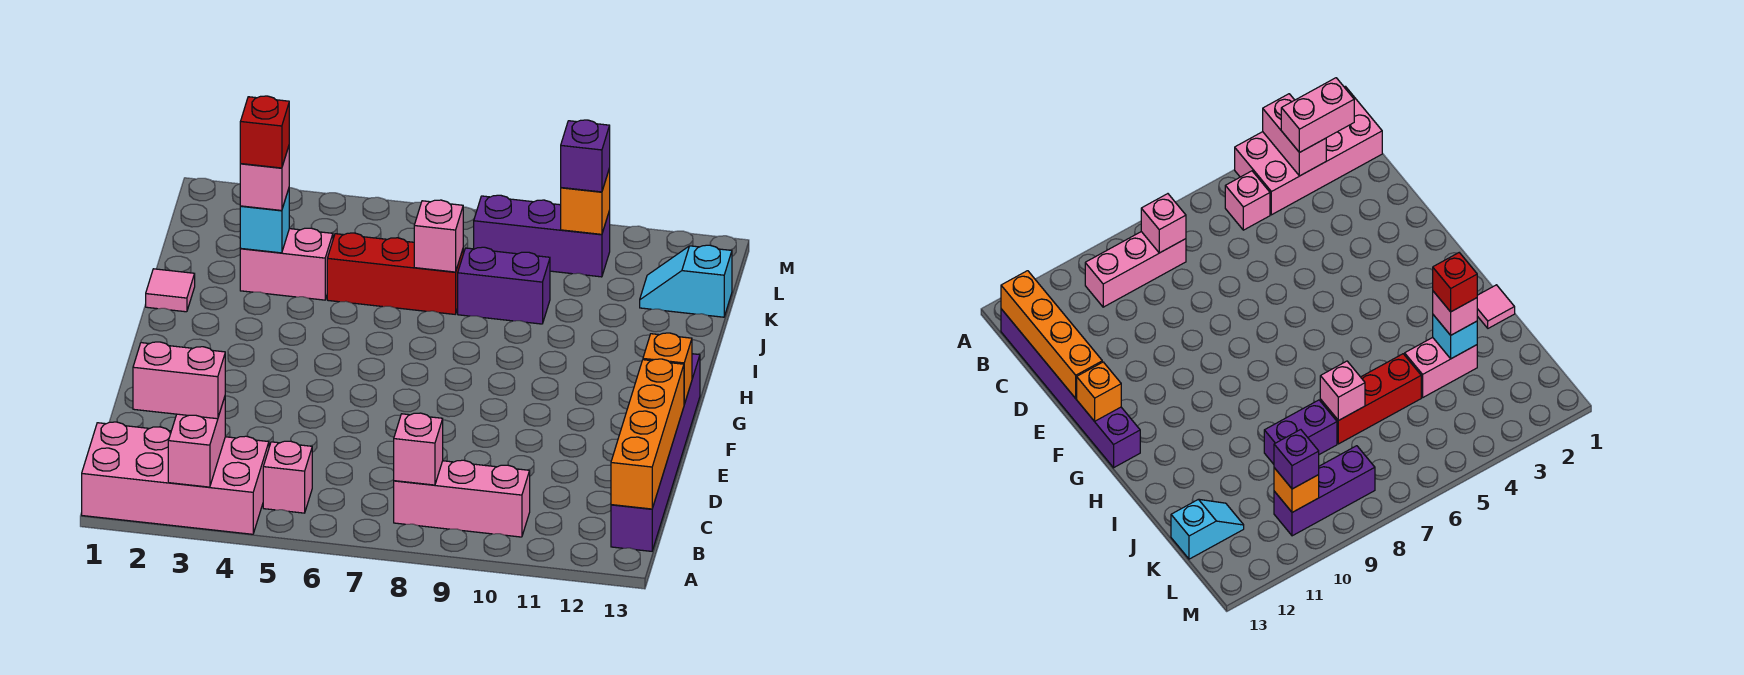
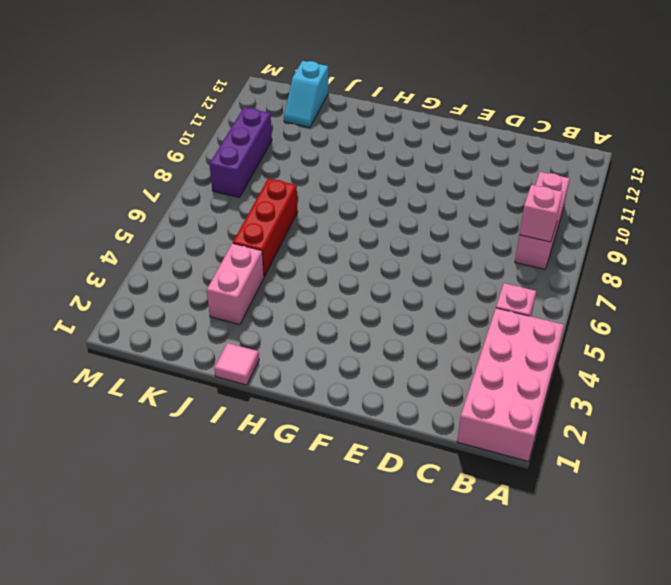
none -> purple brick B13:G13 level 1
none -> purple brick J8:J9 level 1
none -> pink brick A3:B3 level 2

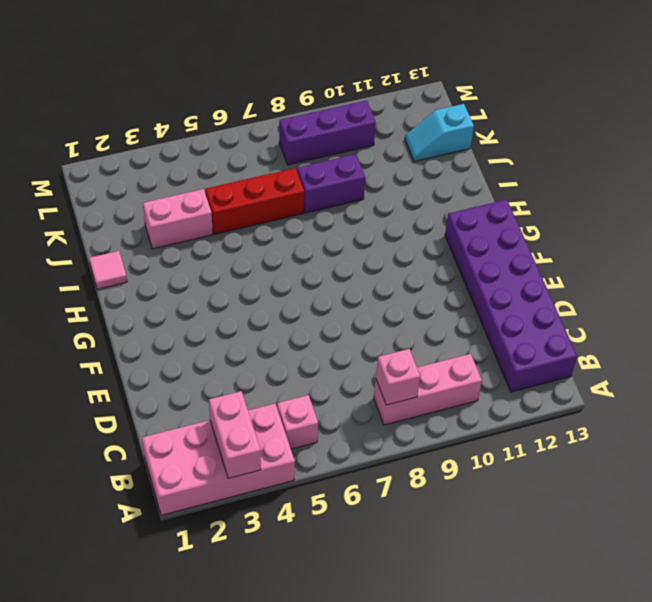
purple brick B12:G13 level 1 -> purple brick B13:G13 level 1
none -> orange brick B13:E13 level 2
none -> orange brick F13 level 2
none -> cyan brick J3 level 2

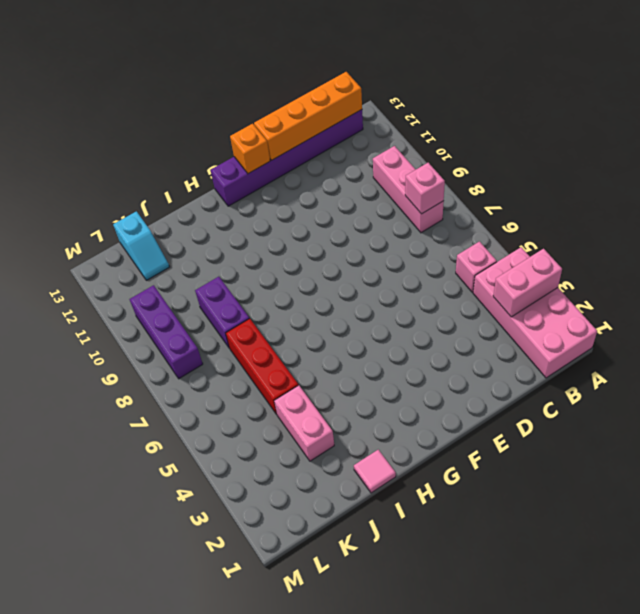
none -> cyan brick J3 level 2
none -> pink brick J7 level 2
none -> orange brick L10 level 2

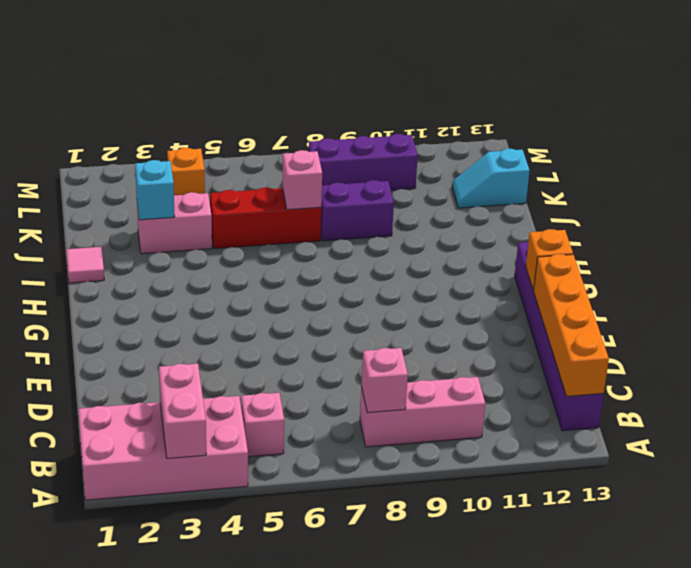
orange brick L4 level 1 -> orange brick L10 level 2
none -> pink brick B2:B3 level 3
none -> pink brick J3 level 3
none -> purple brick L10 level 3

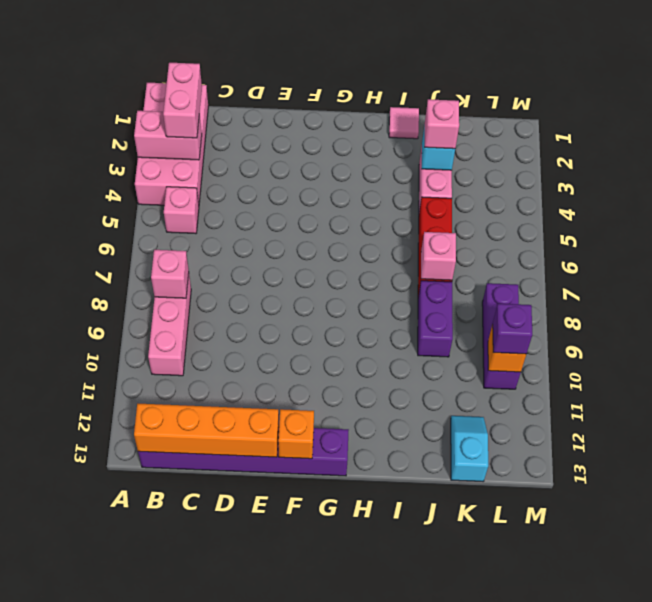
none -> red brick J3 level 4

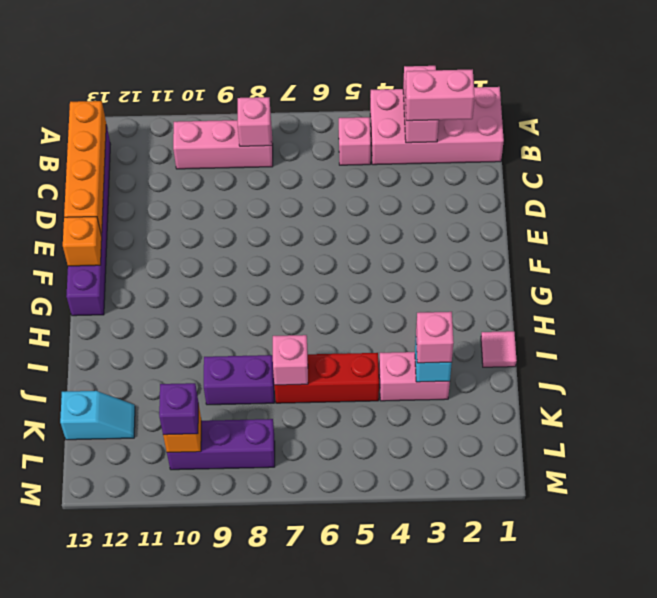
none -> red brick J3 level 4

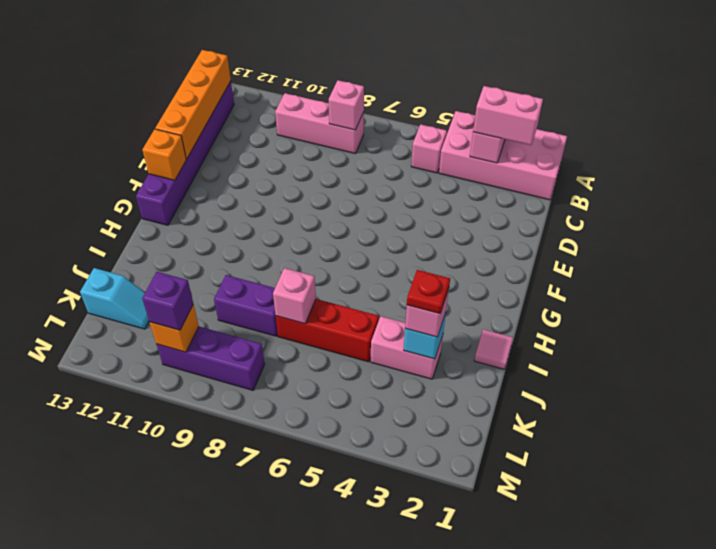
red plate J3 level 4 -> red brick J3 level 4

